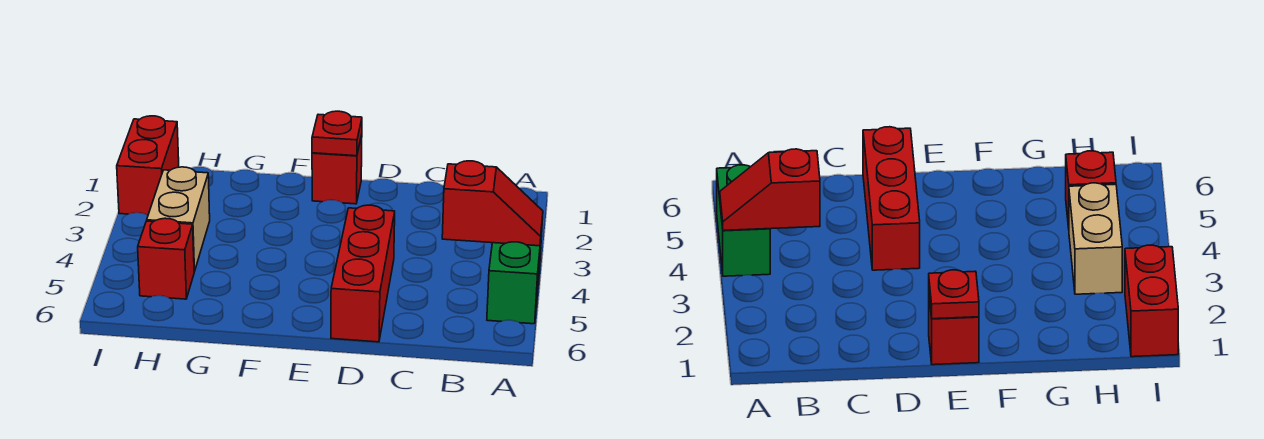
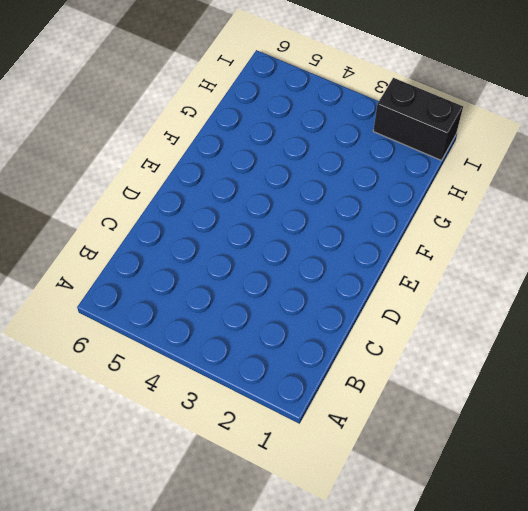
black brick I1:I2 level 1 -> red brick I1:I2 level 1
none -> green brick A4:A5 level 1
none -> red brick D4:D6 level 1

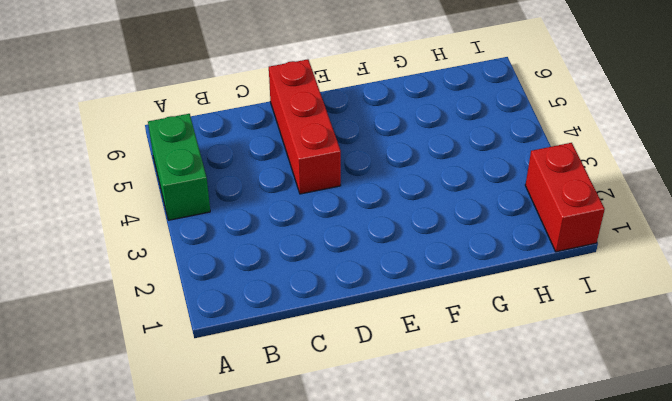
none -> red brick E1 level 1
none -> tan brick H3:H4 level 1

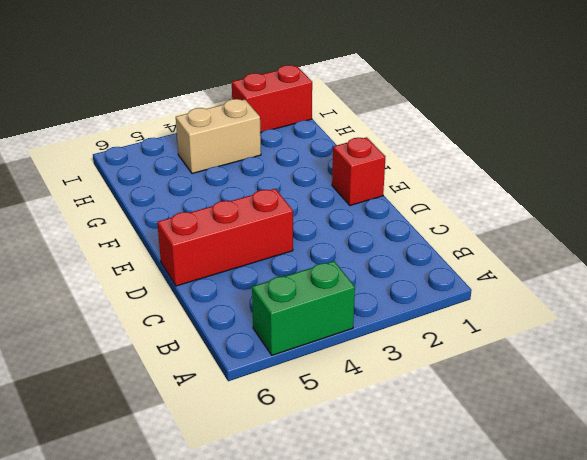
none -> red brick H5 level 1
none -> red slope A4:B4 level 2 top B

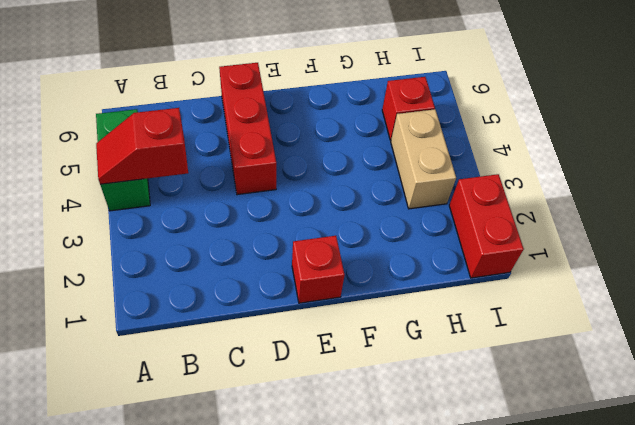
none -> red plate E1 level 2

